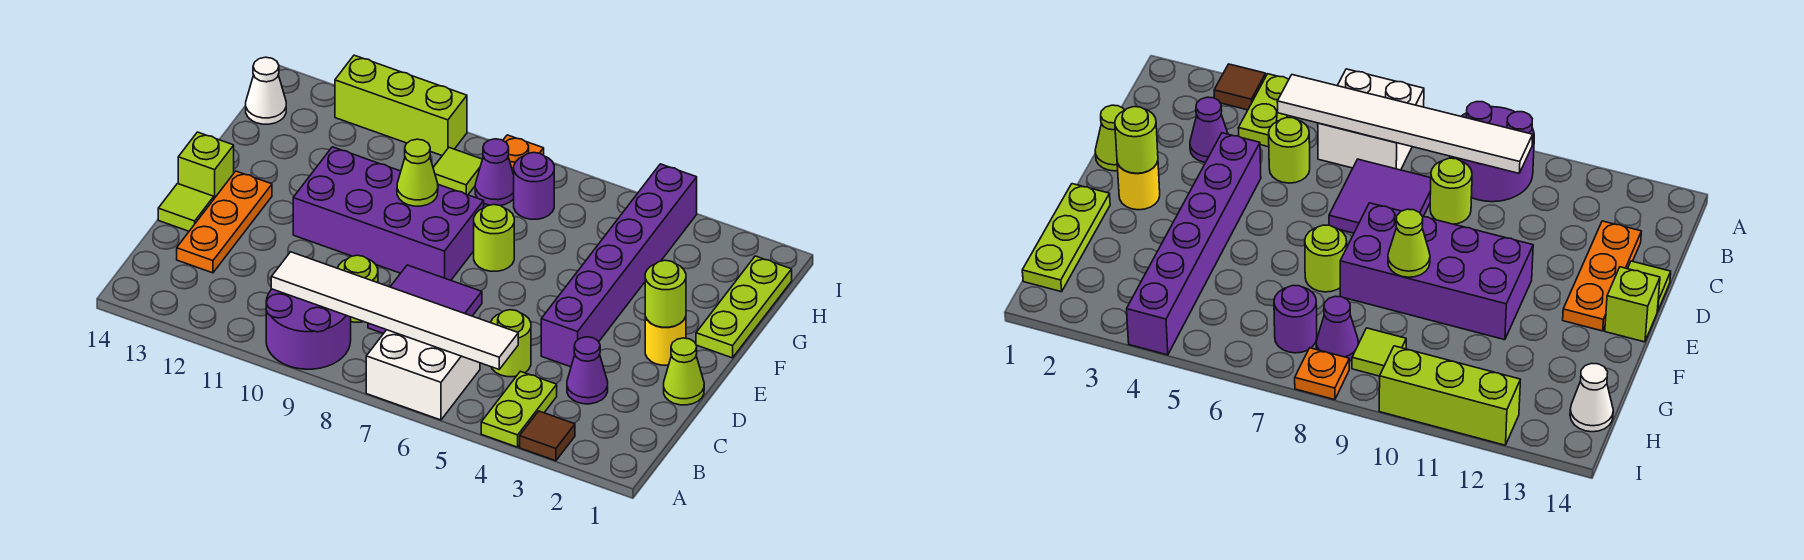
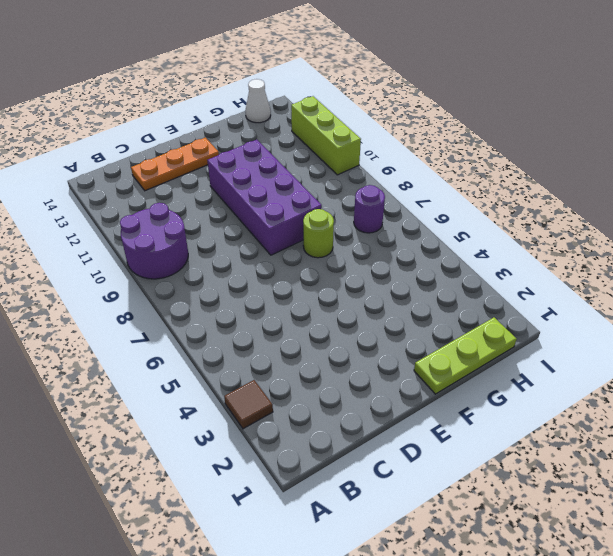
none -> lime plate A4:B4 level 1
none -> white brick A6:B7 level 1
none -> purple cone C3 level 1

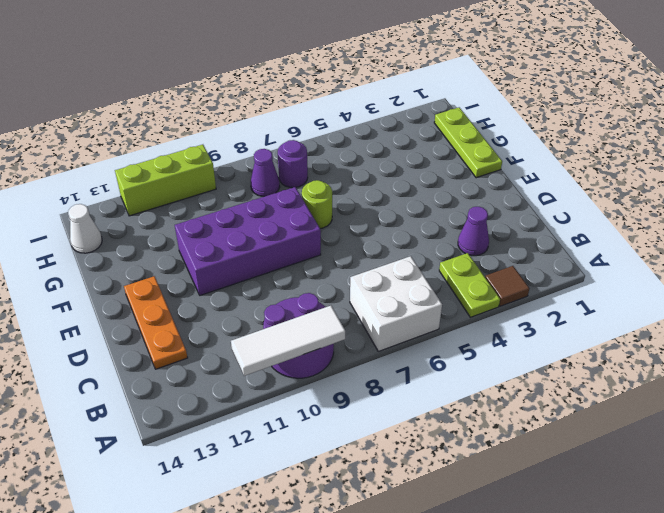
white tile A9:A11 level 2 -> none
none -> lime round brick C5 level 1
none -> purple tile C7:D8 level 1
none -> lime round brick C9 level 1

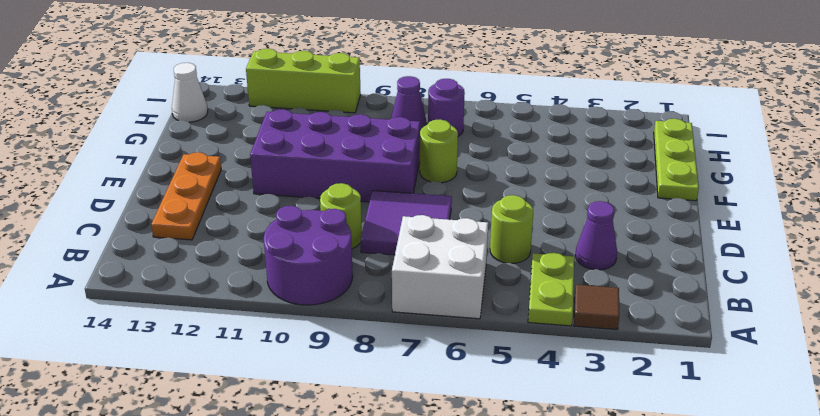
none -> lime cone D1 level 1
none -> purple brick D4:I4 level 1
none -> lime tile D14 level 1

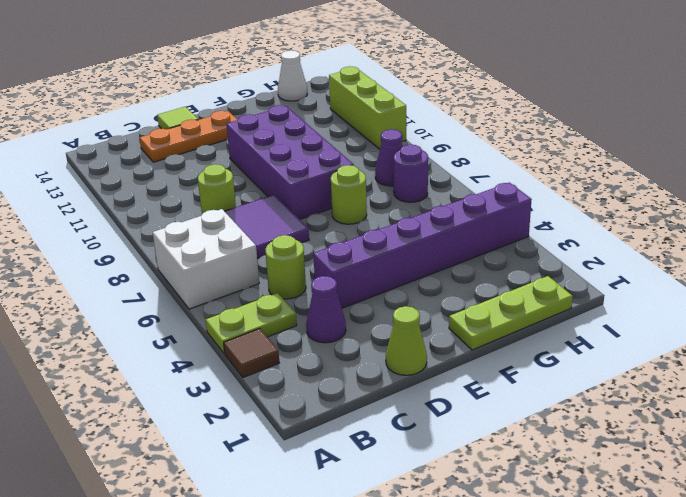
none -> purple round brick A9:B10 level 1
none -> yellow round brick E2 level 1
none -> lime brick E14 level 1

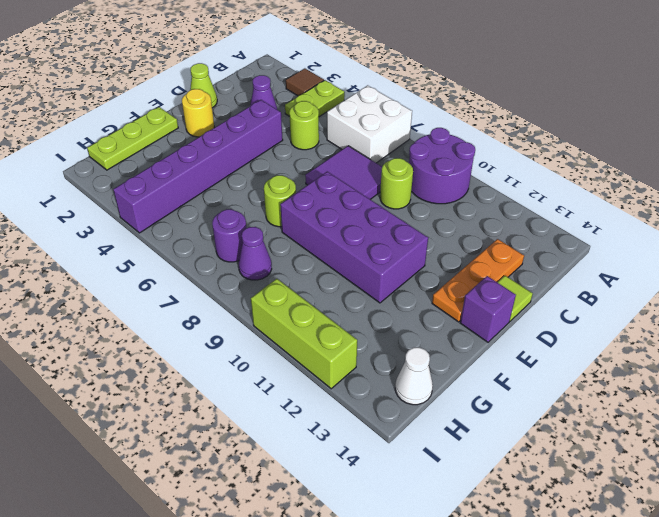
purple brick E14 level 1 -> lime brick E14 level 1
none -> lime tile H9 level 1
none -> orange plate I8 level 1
none -> white tile B5:B10 level 2

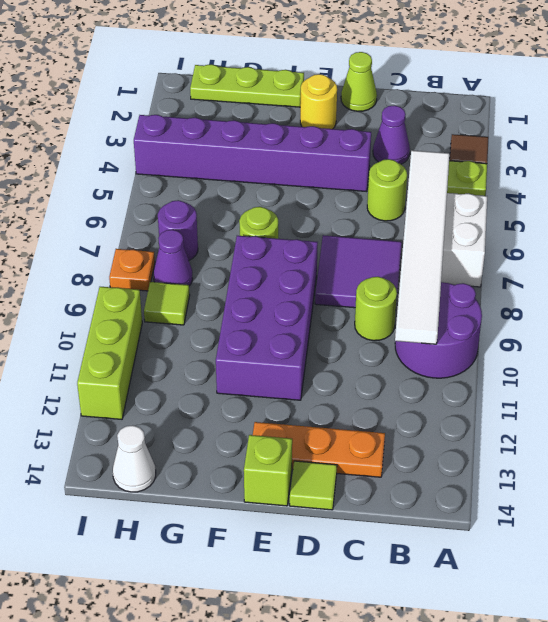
none -> lime round brick E2 level 2
none -> lime cone F9 level 2

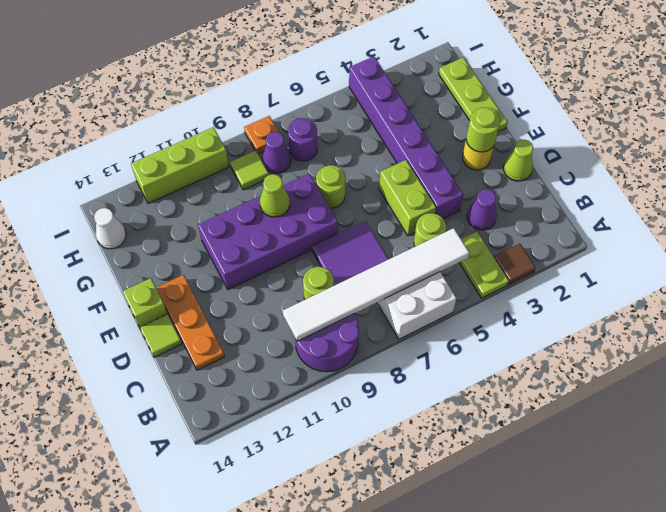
lime brick D5:E5 level 1 -> none

